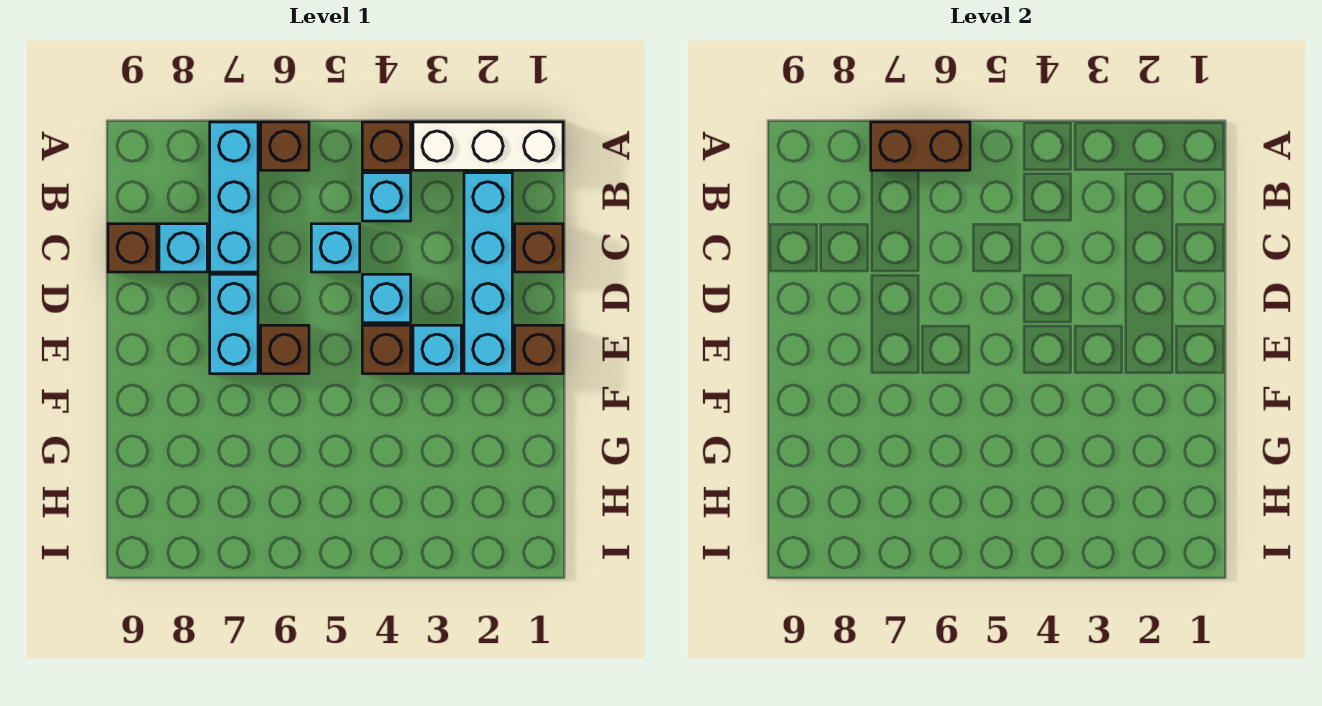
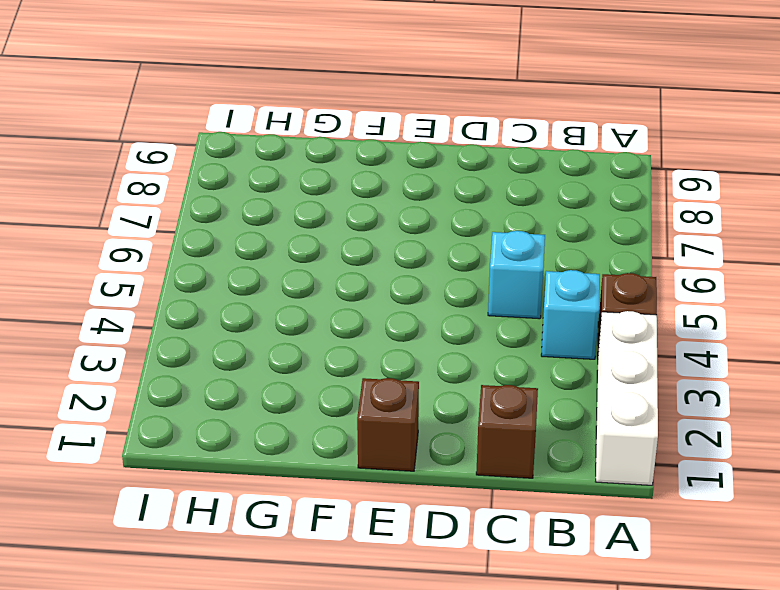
none -> brown brick A6 level 1
none -> cyan brick A7:C7 level 1
none -> cyan brick B2:E2 level 1

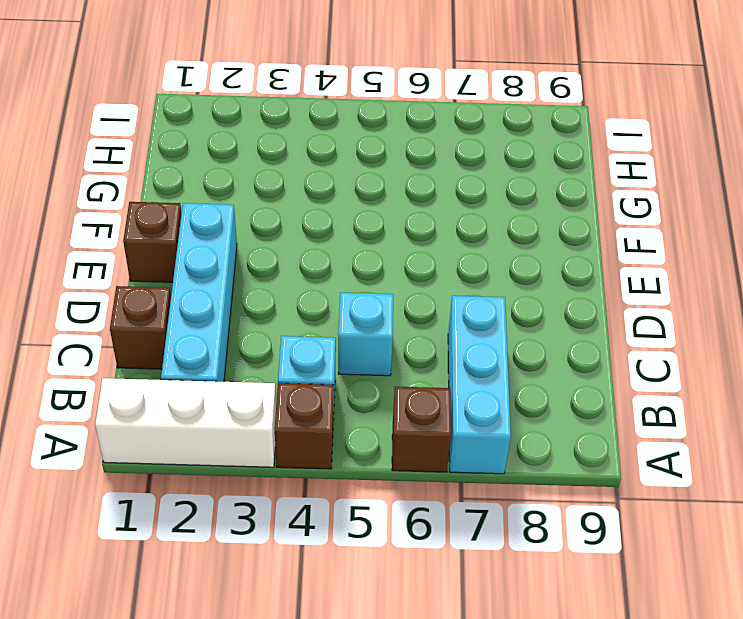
none -> cyan brick C8 level 1
none -> brown brick C9 level 1
none -> cyan brick D4 level 1

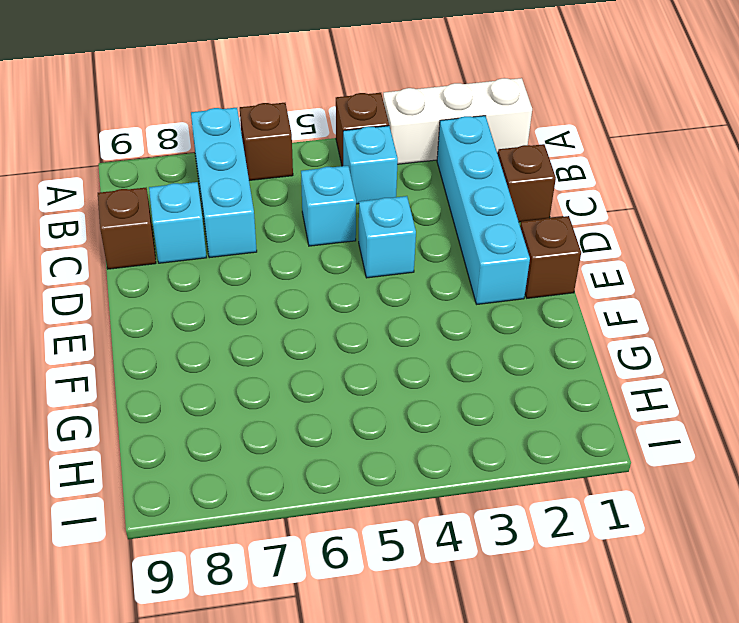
none -> cyan brick D7:E7 level 1
none -> cyan brick E3 level 1
none -> brown brick E4 level 1

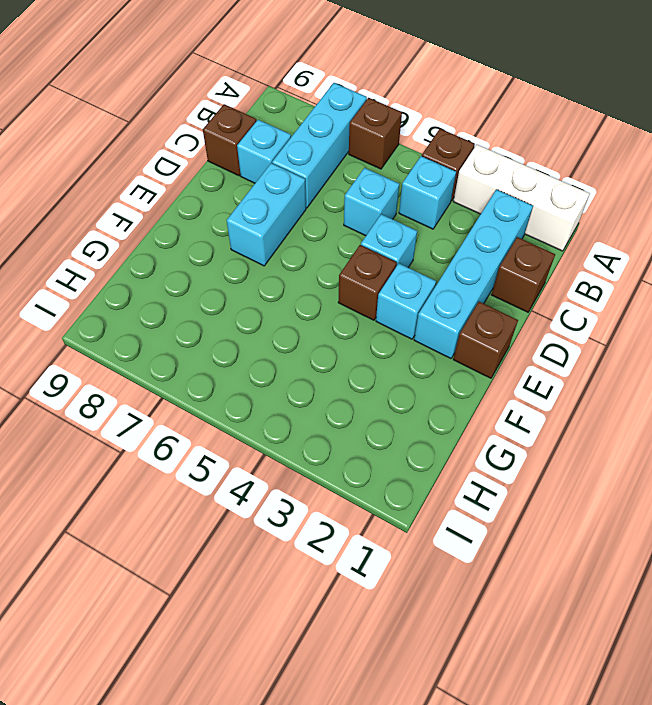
none -> brown brick E6 level 1
none -> brown brick A6:A7 level 2

